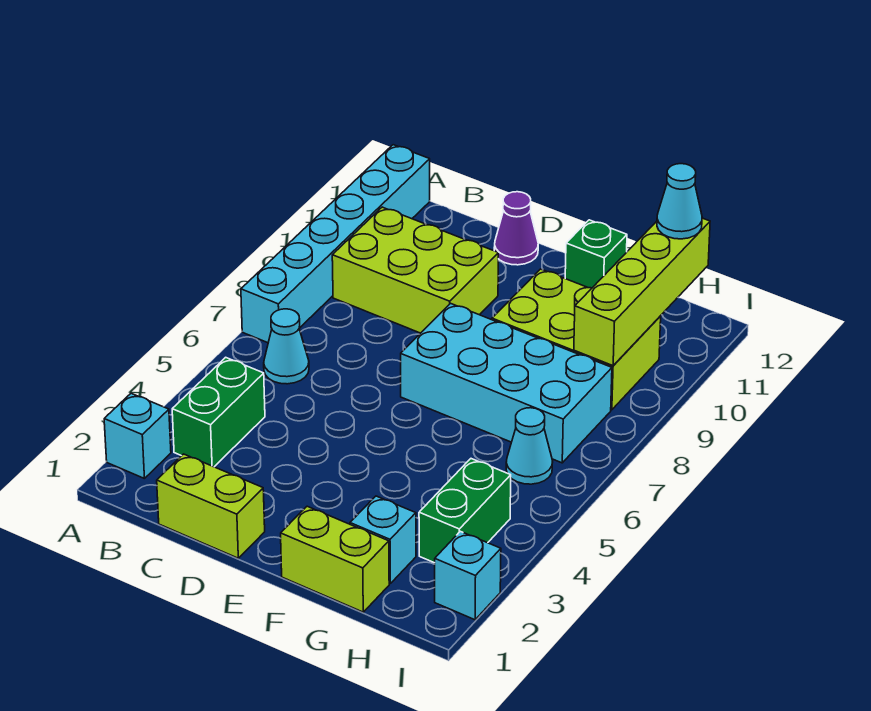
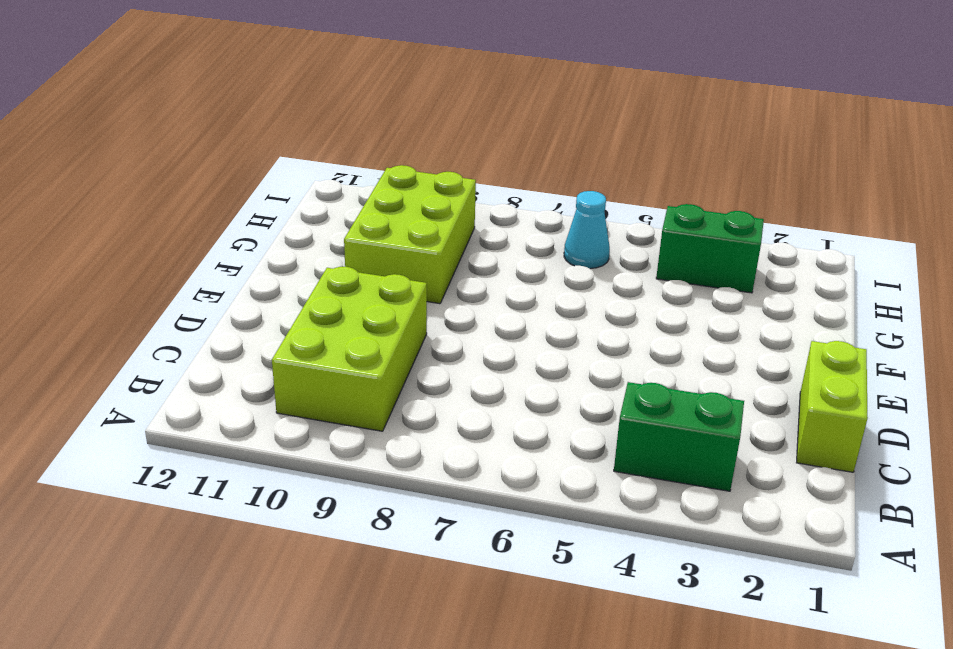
none -> cyan brick A2 level 1
none -> cyan brick A7:A12 level 1
none -> cyan cone B6 level 1

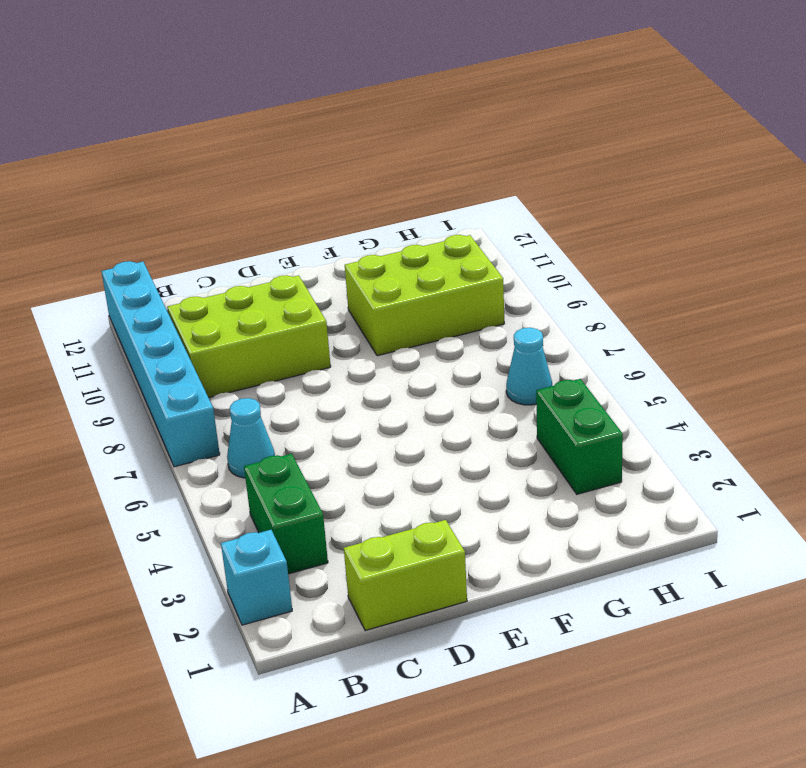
none -> purple cone D12 level 1
none -> cyan brick E7:H8 level 1
none -> lime brick F1:G1 level 1

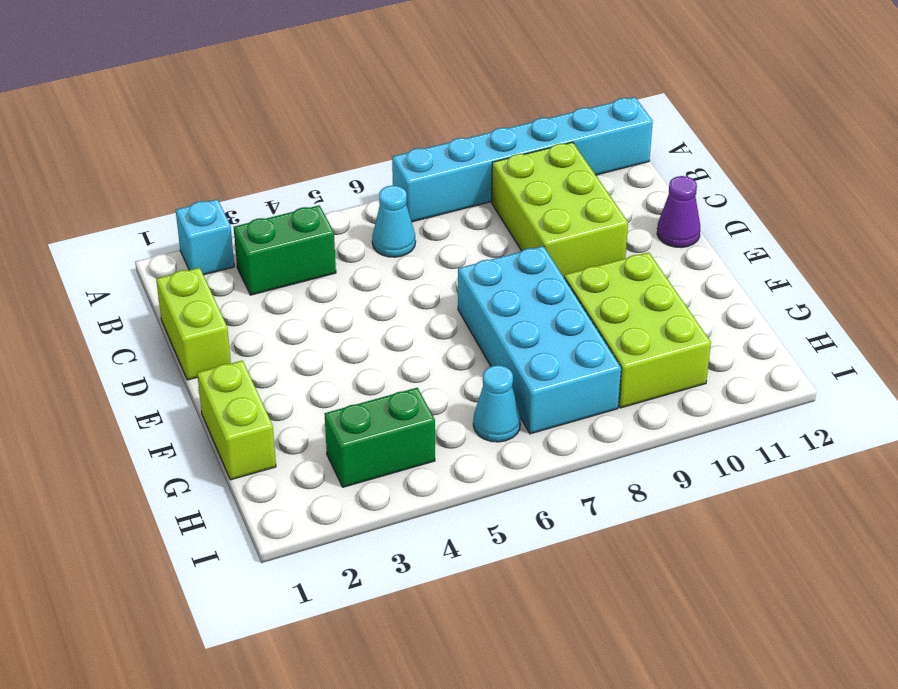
none -> green brick F12 level 1
none -> cyan brick G2 level 1
none -> cyan brick I2 level 1

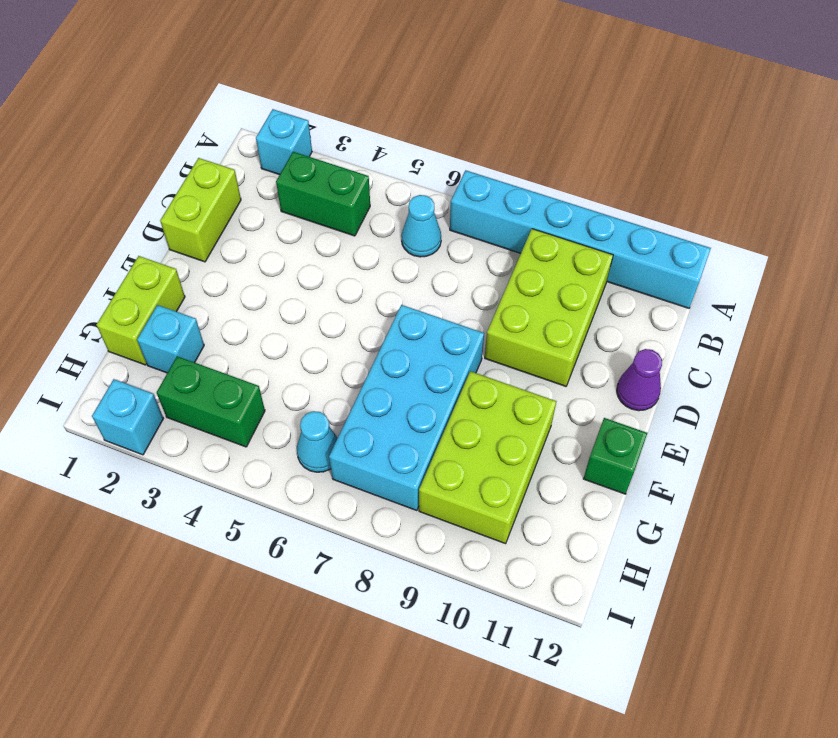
none -> lime brick H9:H12 level 2
none -> cyan cone H12 level 3

